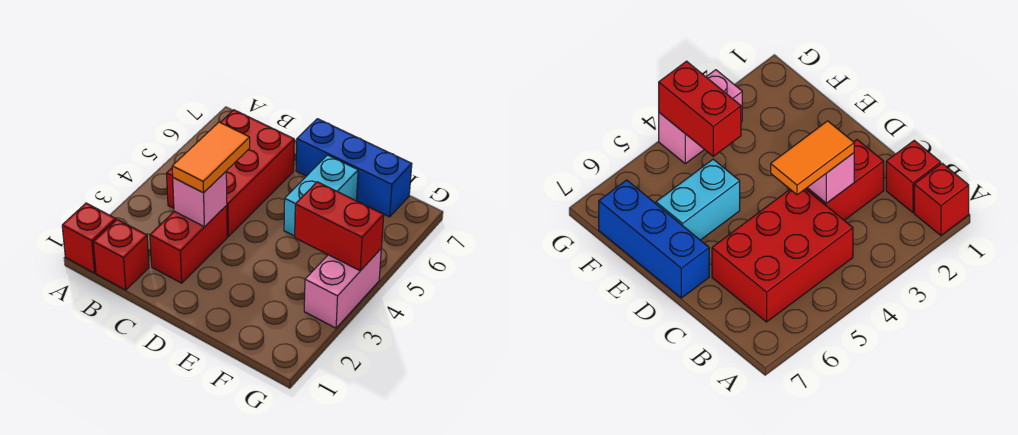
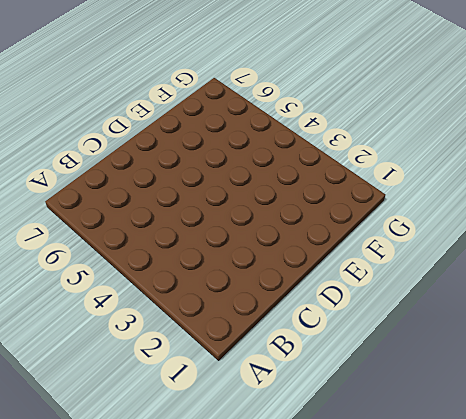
none -> red brick A1 level 1
none -> red brick B1 level 1

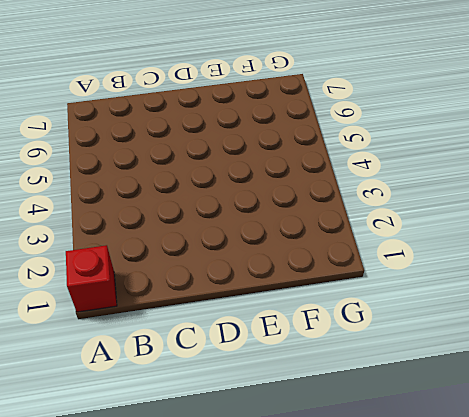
none -> red brick B1 level 1
none -> red brick B4:C6 level 1

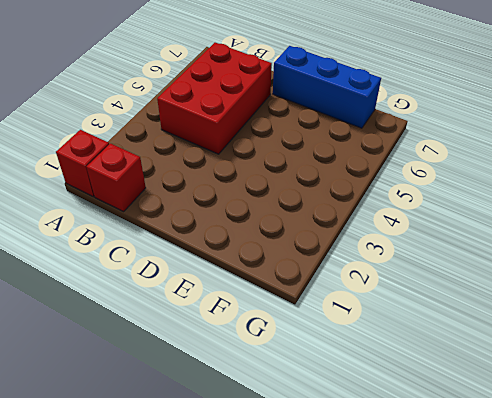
none -> red brick C2:C3 level 1
none -> cyan brick E5:E6 level 1

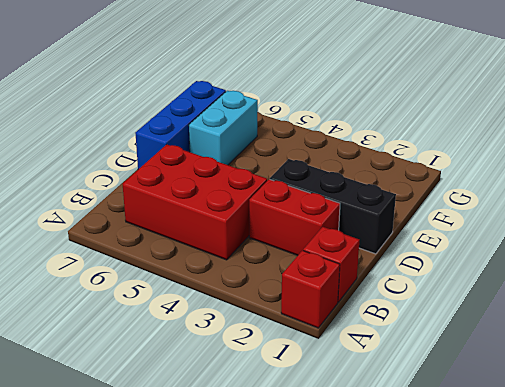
black brick D1:D3 level 1 -> none
cyan brick E6:F6 level 1 -> cyan brick E5:E6 level 1
none -> pink brick G3:G4 level 1
none -> pink brick C3 level 2

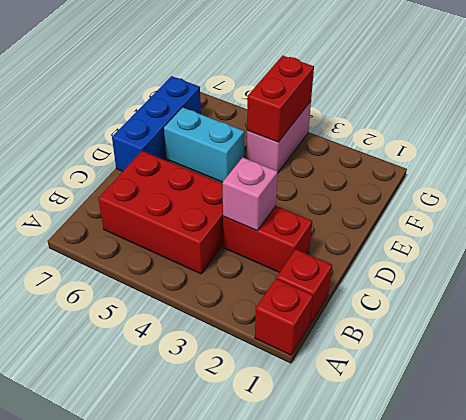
pink brick F4:G4 level 1 -> pink brick G3:G4 level 1
none -> orange tile C3:C4 level 3

